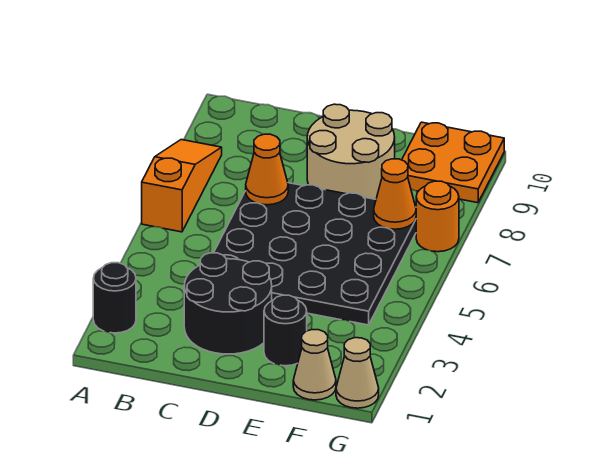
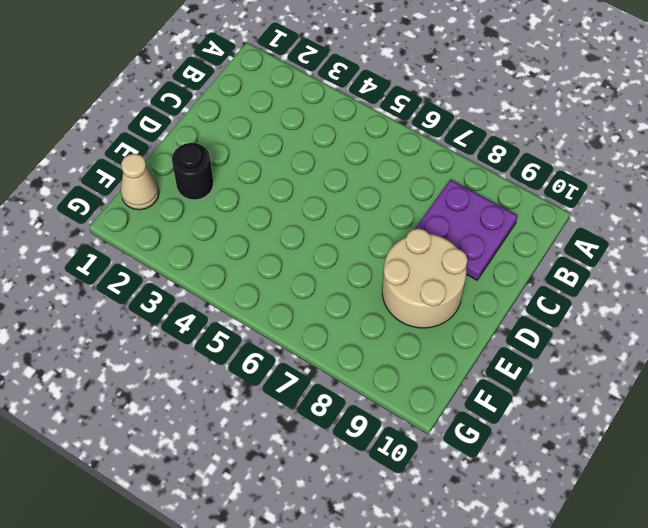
purple plate B8:C9 level 1 -> none
none -> black round brick A2 level 1
none -> orange slope A6:A8 level 1 top 6
none -> black round brick C2:D3 level 1

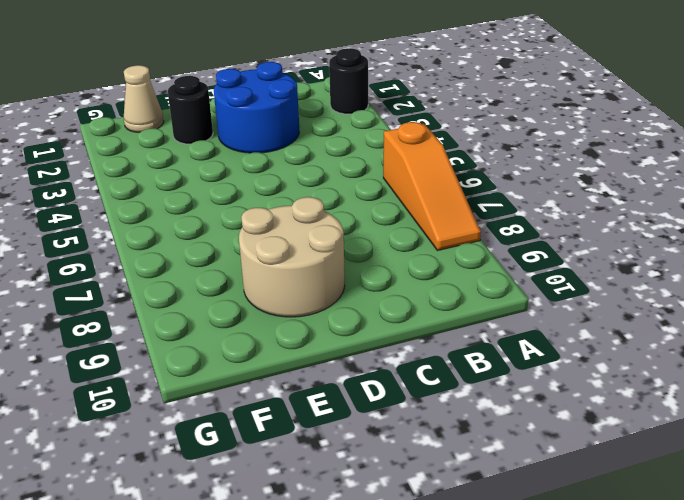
blue round brick C2:D3 level 1 -> black round brick C2:D3 level 1
none -> black plate C4:F7 level 1
none -> orange plate F9:G10 level 1
none -> tan cone G1 level 1

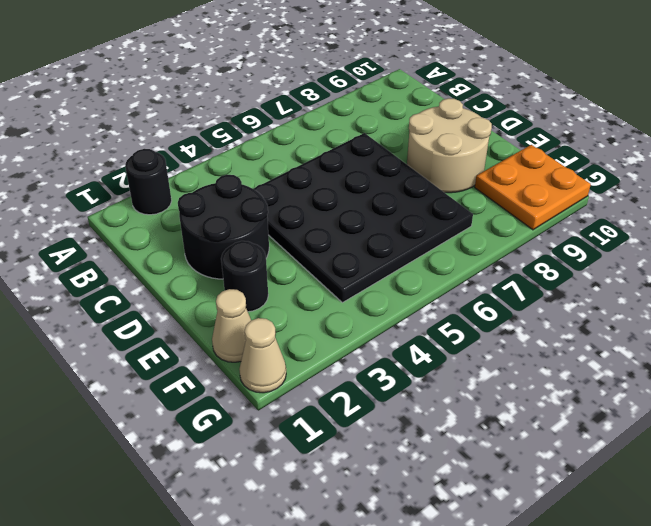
none -> orange slope A6:A8 level 1 top 6
none -> orange round brick G7 level 1
none -> orange cone C7 level 2

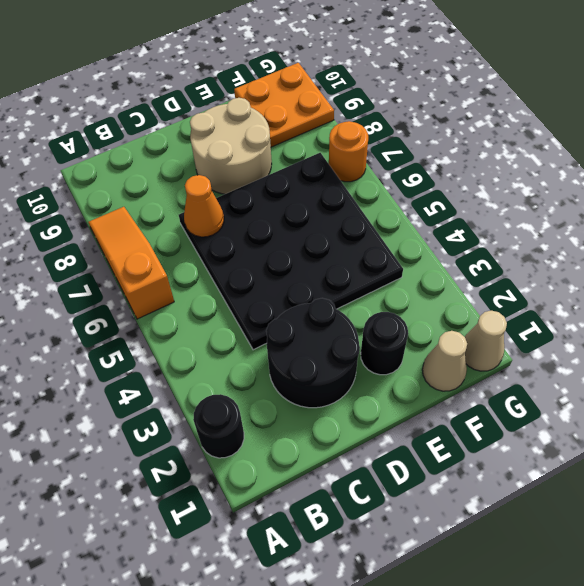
none -> orange cone F7 level 2

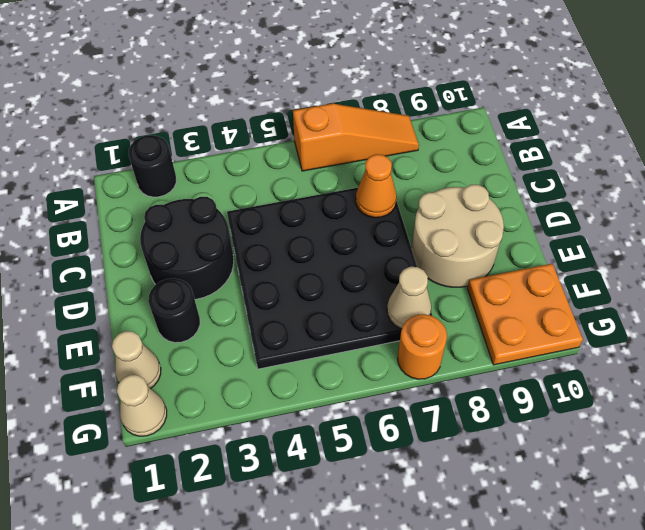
tan cone F7 level 2 -> orange cone F7 level 2

